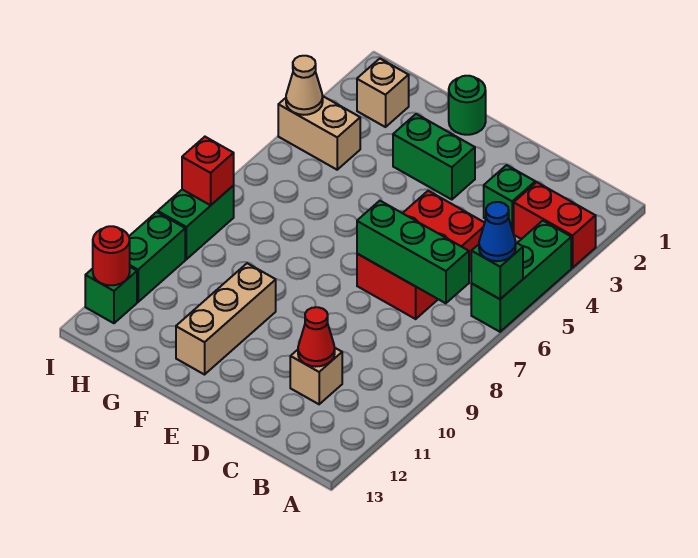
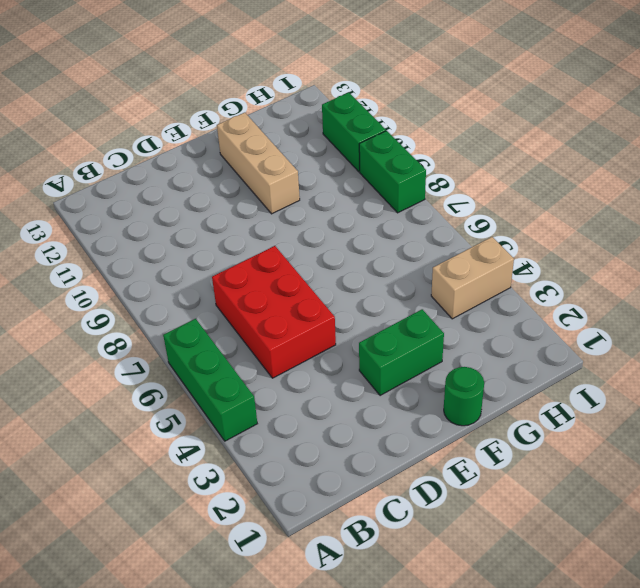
none -> red brick A3:B3 level 1
none -> green brick C3 level 1
none -> tan brick C11 level 1

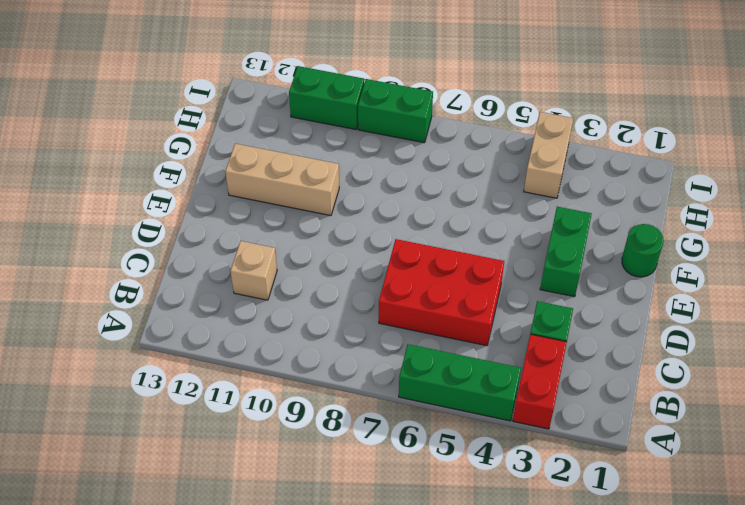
none -> tan brick H2 level 1
none -> green brick I12 level 1
none -> green brick A6 level 2

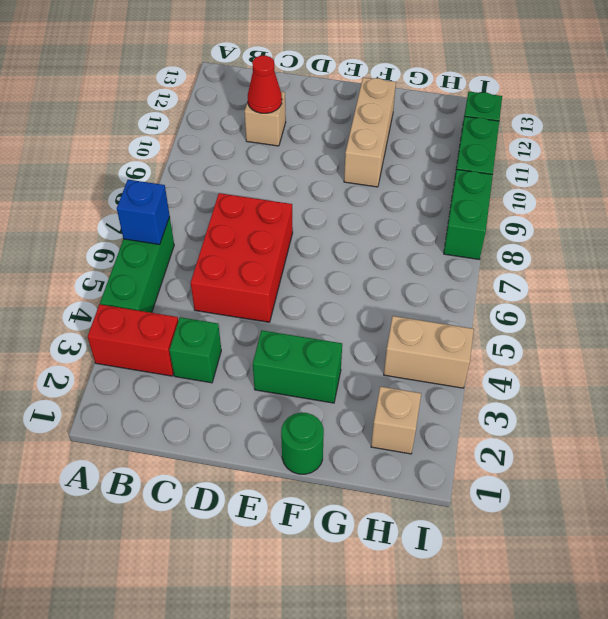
blue brick A6 level 2 -> green brick A6 level 2
none -> green brick B7:D7 level 2
none -> tan cone I4 level 2
none -> red brick I8 level 2

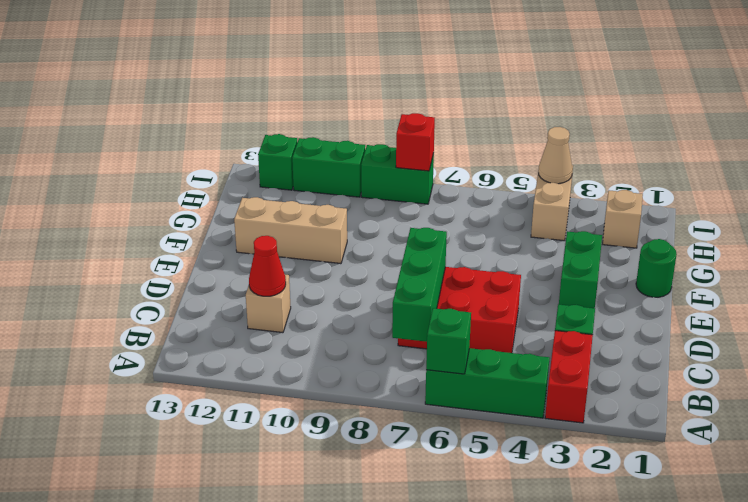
none -> red round brick I12 level 2
none -> blue cone A6 level 3

